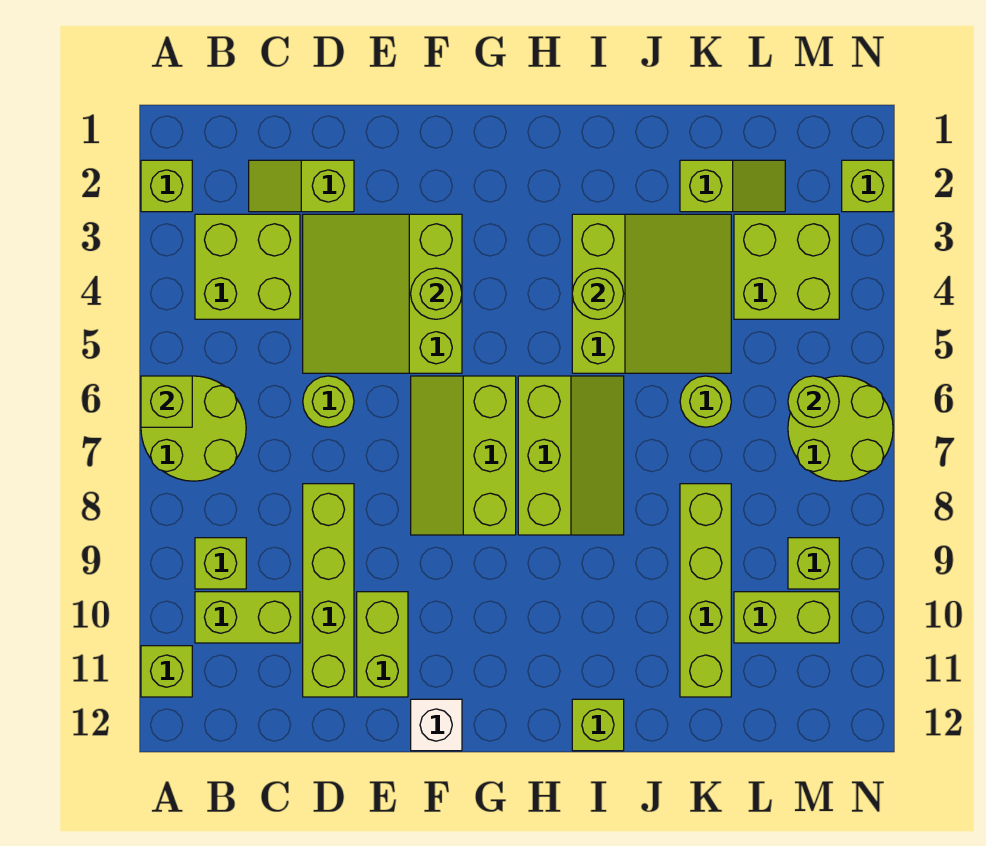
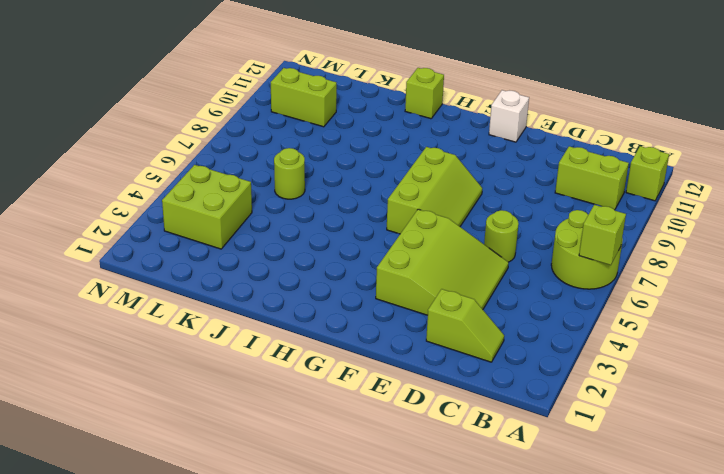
none -> lime brick A2 level 1
none -> lime brick B3:C4 level 1
none -> lime brick B9 level 1

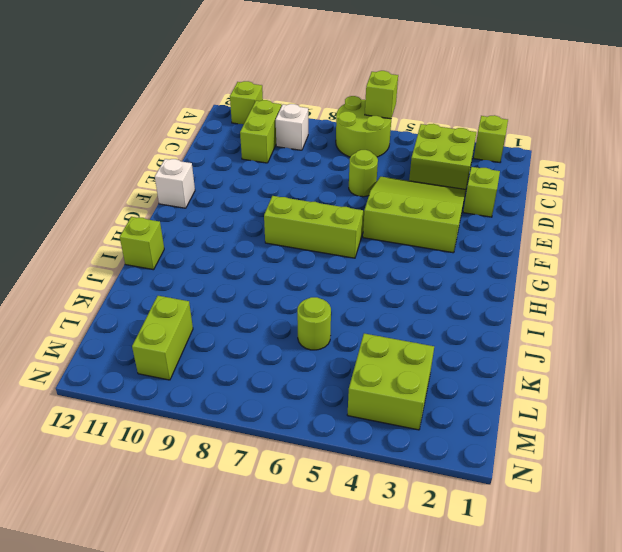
white brick B9 level 1 -> lime brick B9 level 1
none -> lime brick D8:D11 level 1
none -> lime brick E10:E11 level 1
none -> lime slope H6:I8 level 1 top H

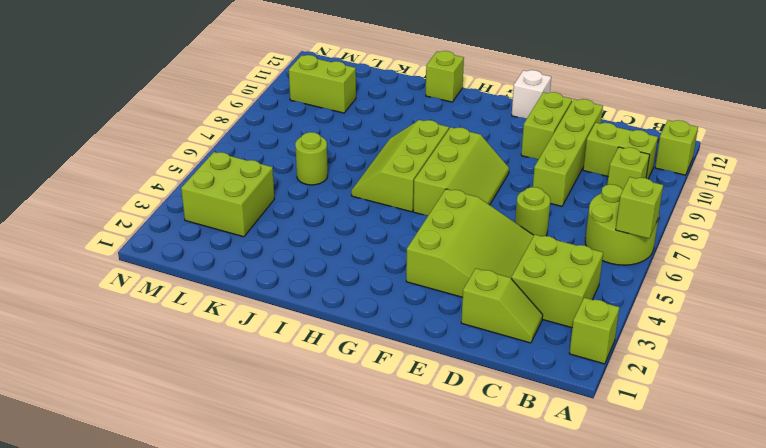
none -> lime slope I3:K5 level 1 top I
none -> lime slope K2:L2 level 1 top K
none -> lime brick K8:K11 level 1

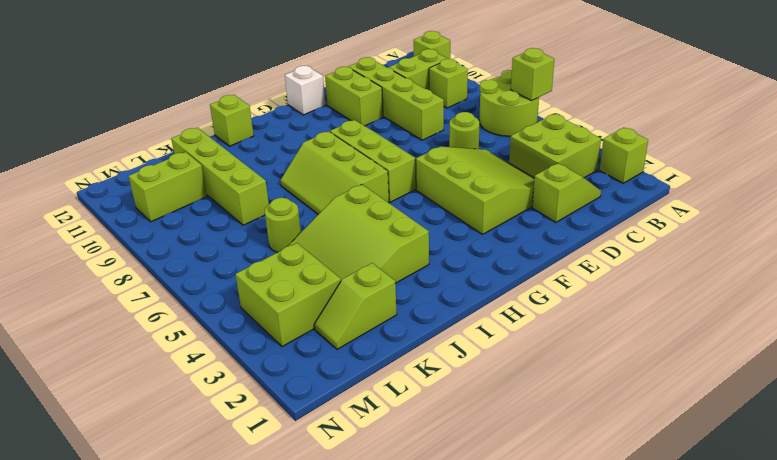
none -> lime round brick M6:N7 level 1
none -> lime brick M9 level 1
none -> lime brick N2 level 1

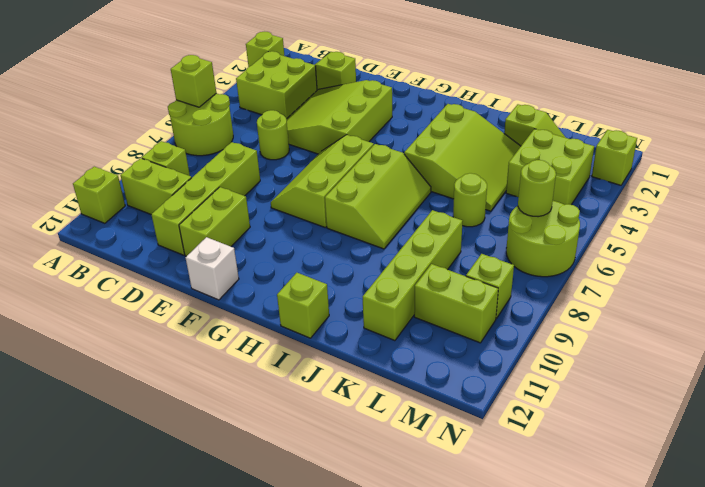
none -> lime round brick F4 level 2
none -> lime round brick I4 level 2

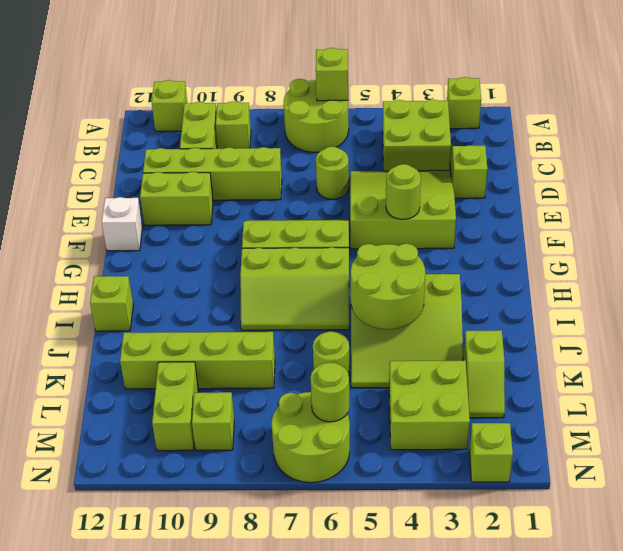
lime round brick I4:J5 level 2 -> lime round brick I4 level 2

